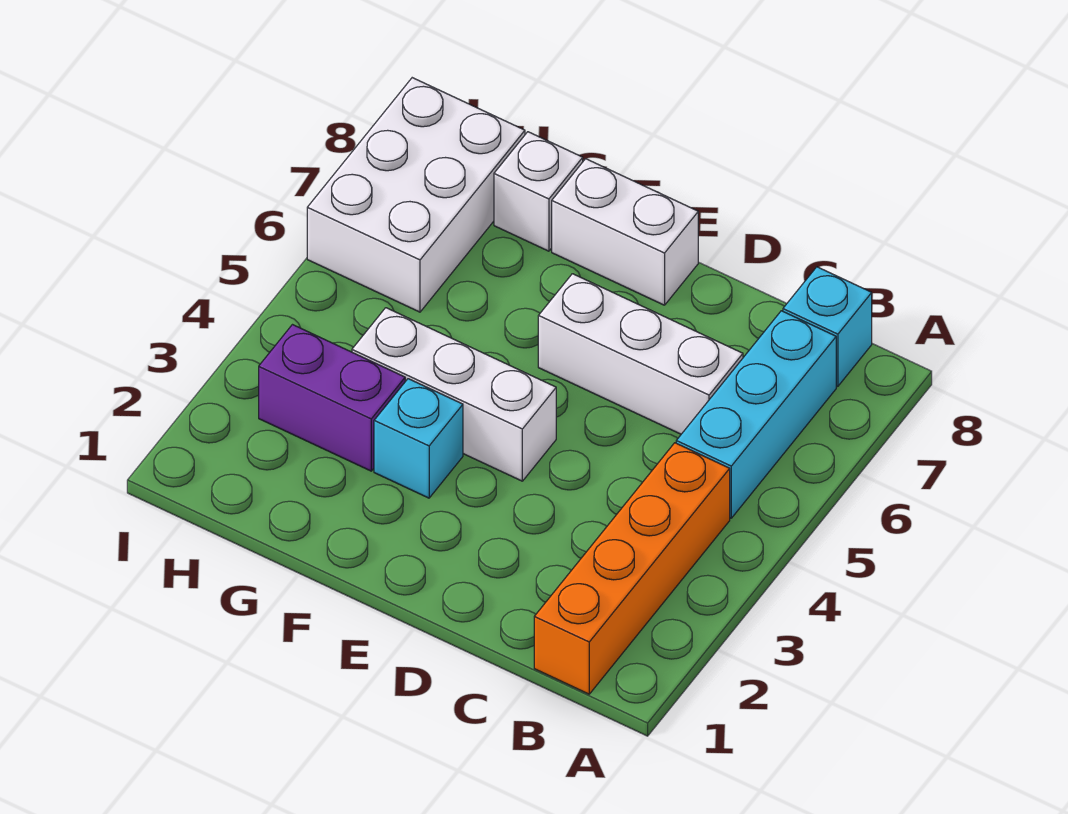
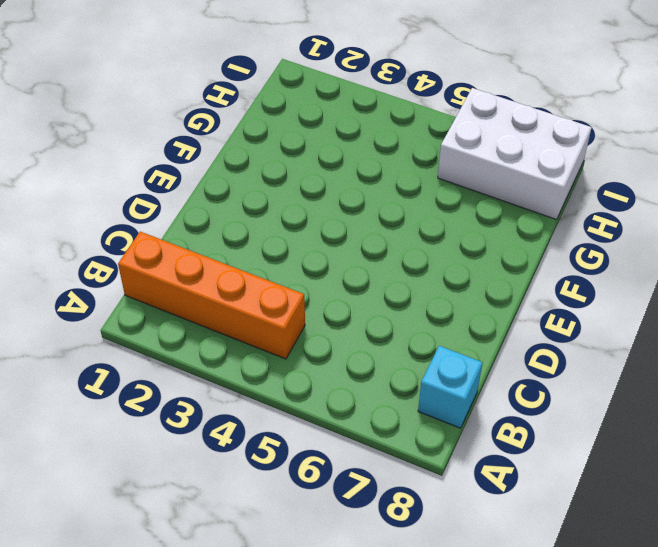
none -> cyan brick B5:B7 level 1
none -> white brick C6:E6 level 1

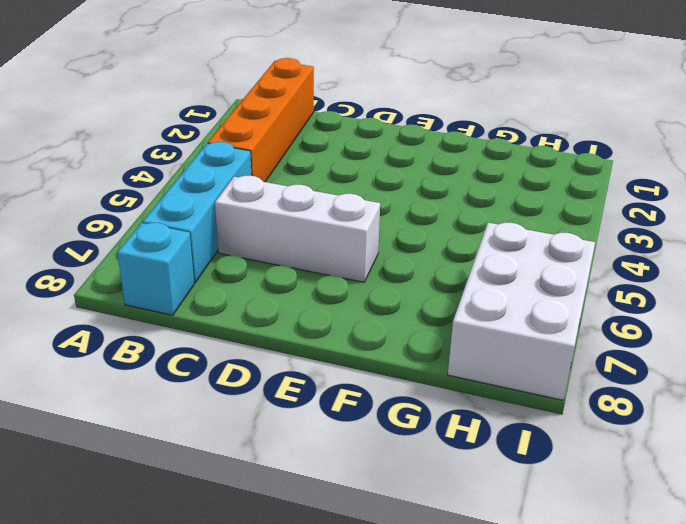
none -> white brick E4:G4 level 1
none -> white brick E8:F8 level 1

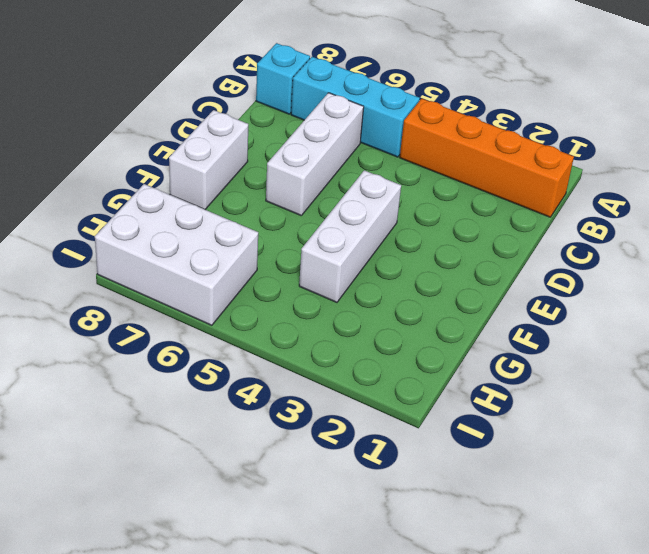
none -> cyan brick F3 level 1
none -> purple brick G3:H3 level 1

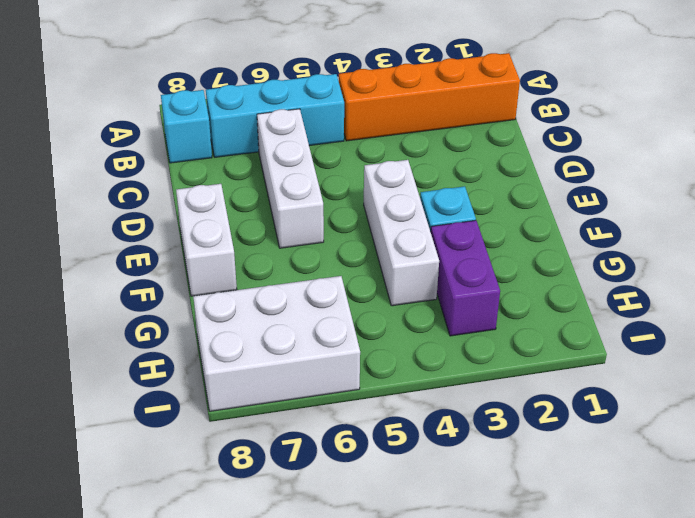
none -> white brick G8 level 1

